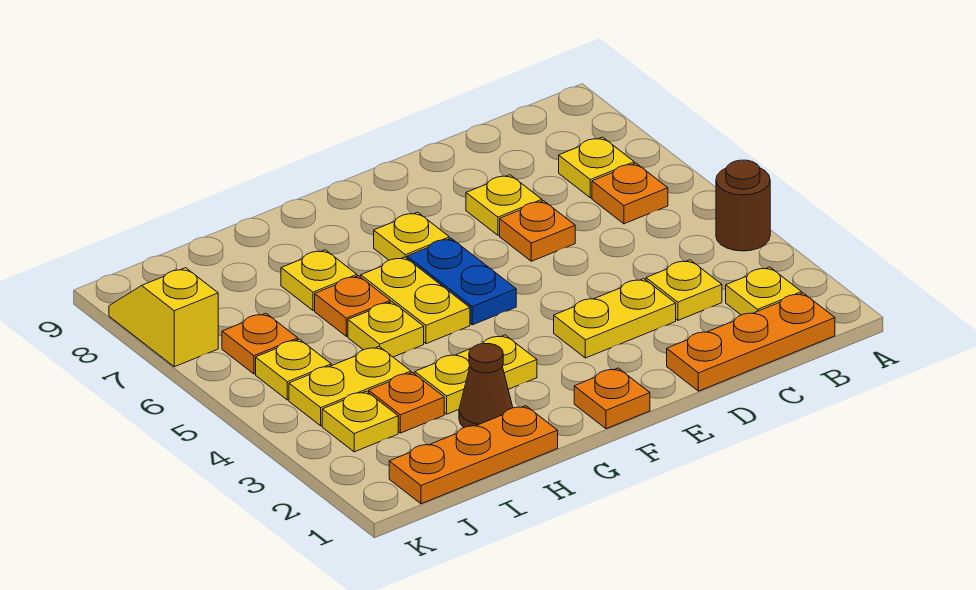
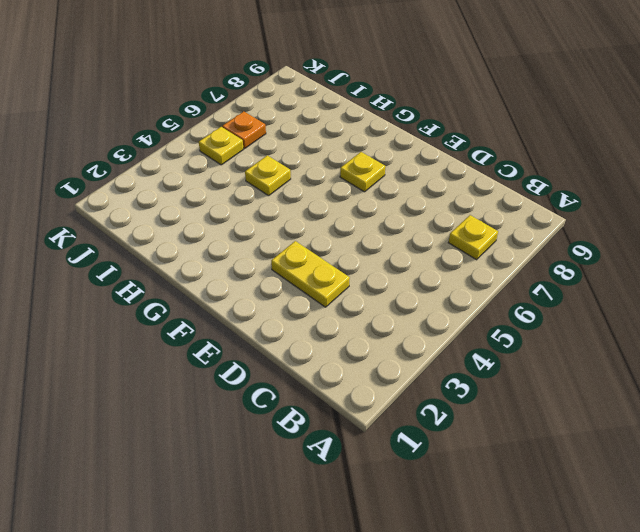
none -> brown round brick A4 level 1
none -> orange plate B1:D1 level 1
none -> yellow plate B2 level 1

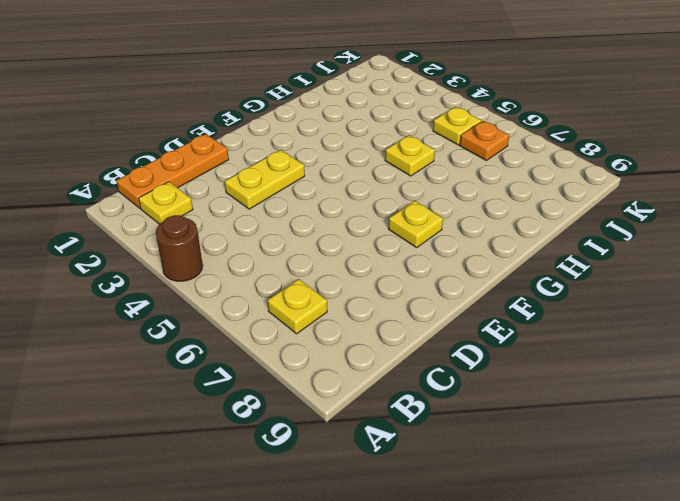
none -> orange plate B6 level 1
none -> yellow plate C3 level 1
none -> orange plate D6 level 1

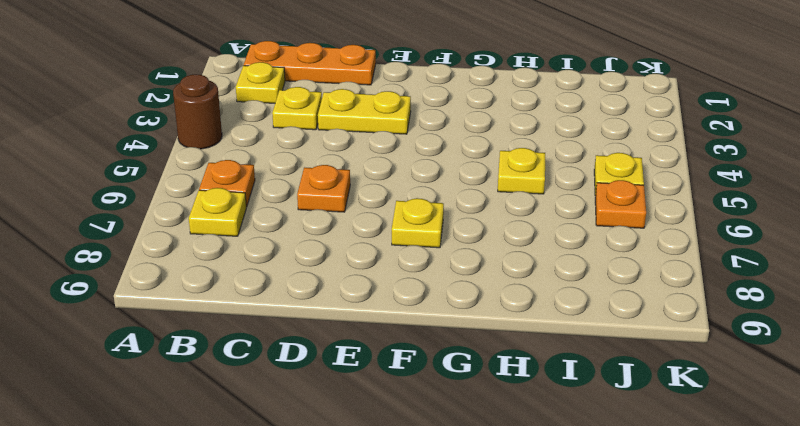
none -> yellow plate D7 level 1
none -> orange plate F1 level 1
none -> blue plate F5:F6 level 1

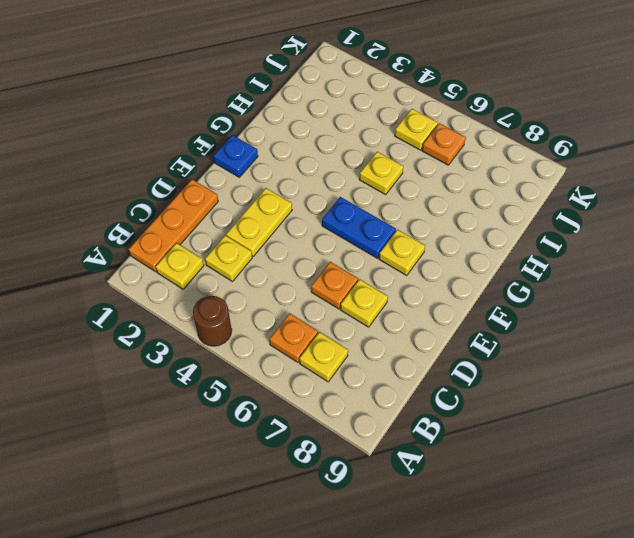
blue plate F1 level 1 -> orange plate F1 level 1
none -> yellow plate G3:H3 level 1
none -> yellow plate G5:G6 level 1
none -> orange plate H1:J1 level 1

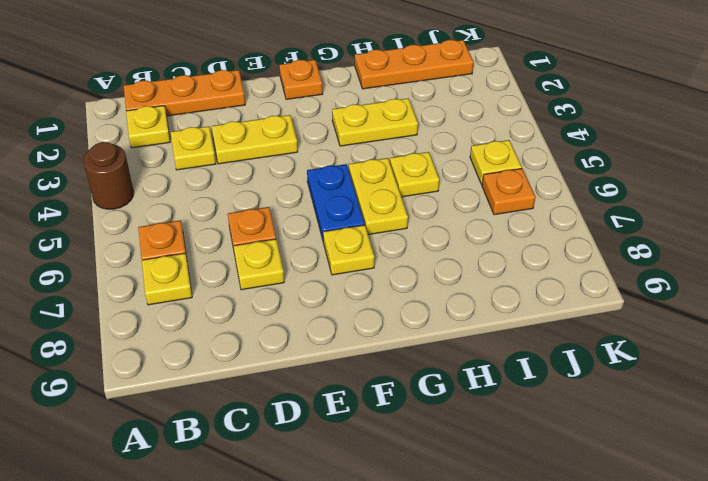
none -> brown cone H2 level 1
none -> orange plate H6 level 1
none -> yellow plate H7 level 1

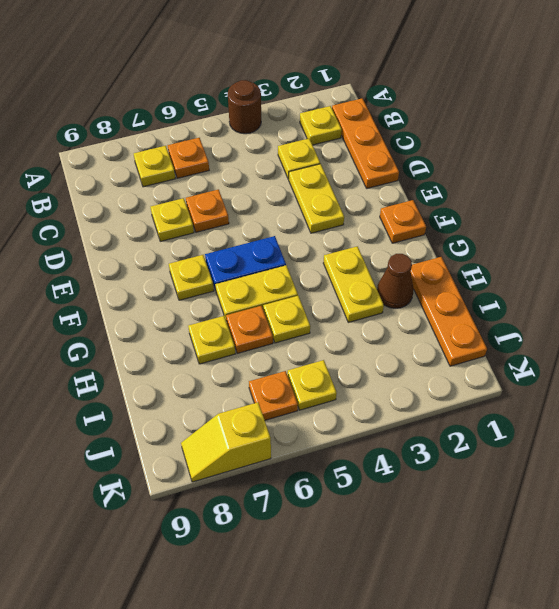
none -> orange plate I3 level 1
none -> yellow plate I4:J4 level 1
none -> yellow plate J3 level 1

